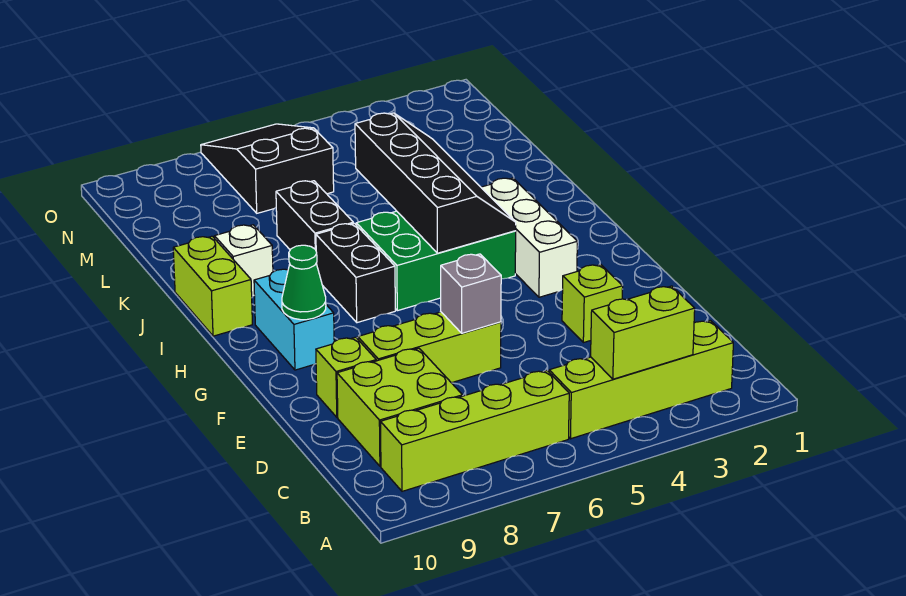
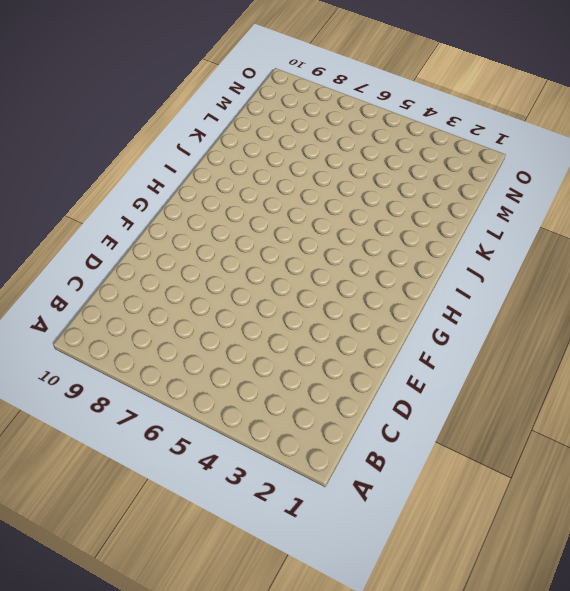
none -> lime brick B2:B5 level 1
none -> lime brick B6:B9 level 1
none -> lime brick C8:D9 level 1

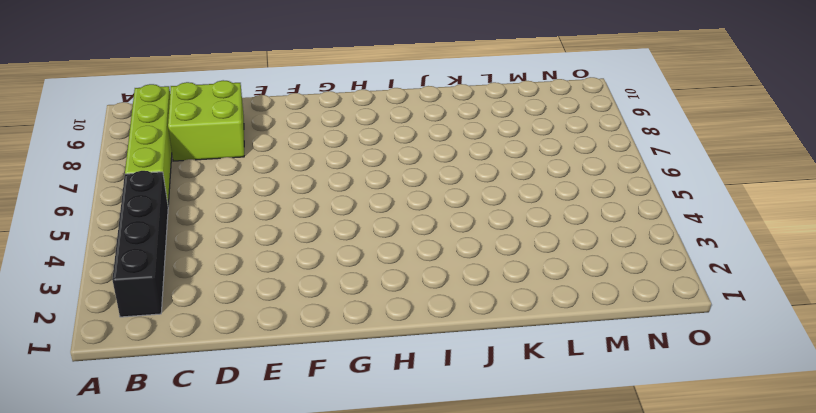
black brick B2:B5 level 1 -> lime brick B2:B5 level 1
none -> lime brick E3 level 1
none -> lime brick E6:E8 level 1
none -> lime brick E9 level 1

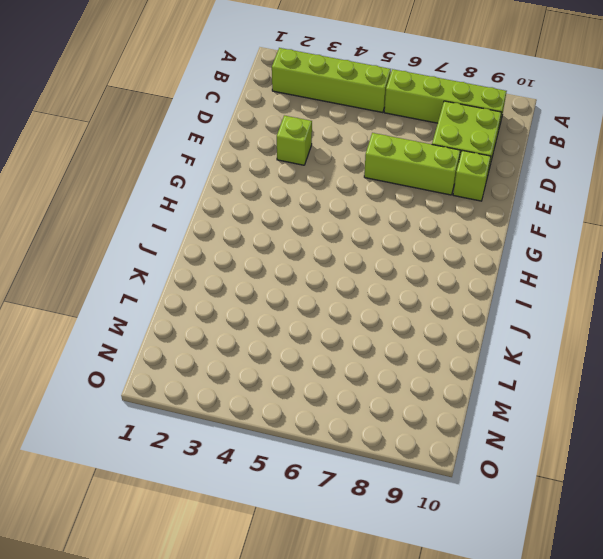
none -> white brick G3:I3 level 1
none -> cyan brick G9:H9 level 1
none -> green brick H4:I6 level 1

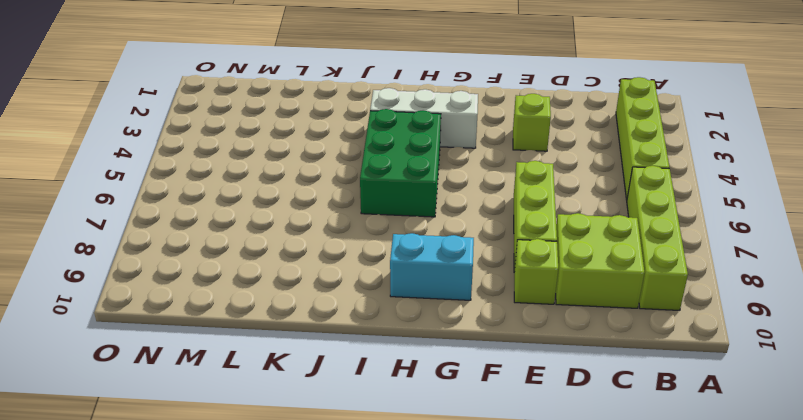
none -> black brick H7:I7 level 1
none -> lime brick I10:J10 level 1
none -> black brick J7:K7 level 1

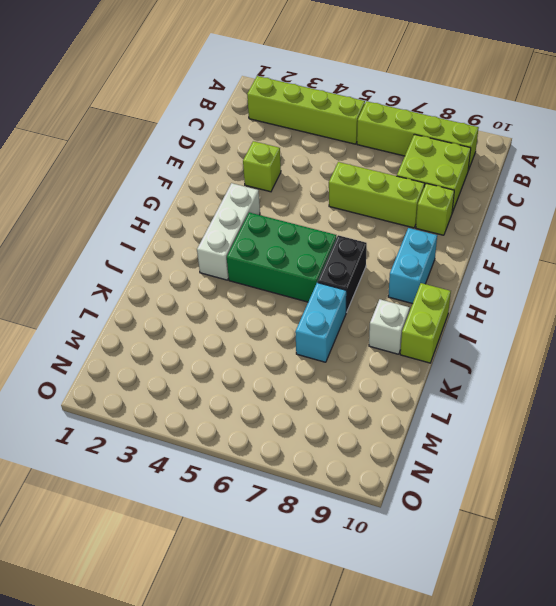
cyan brick J7:K7 level 1 -> black brick J7:K7 level 1
none -> black slope M6:O7 level 1 top M
none -> lime brick B3:B4 level 2
none -> grey brick E6 level 2

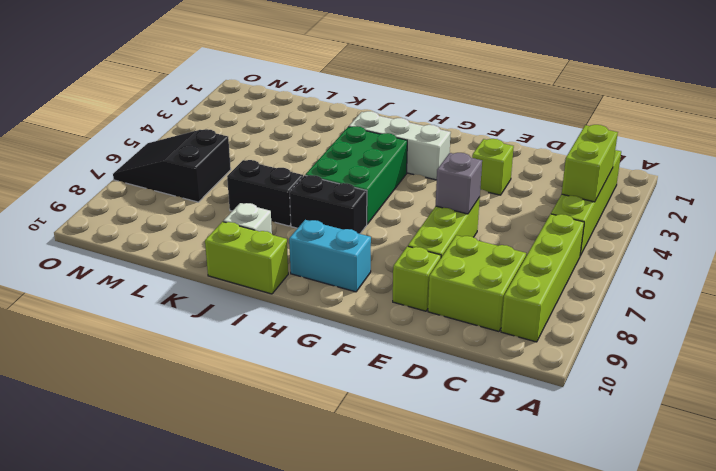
none -> green cone G9 level 2
none -> black slope H4:K5 level 2 top 5

